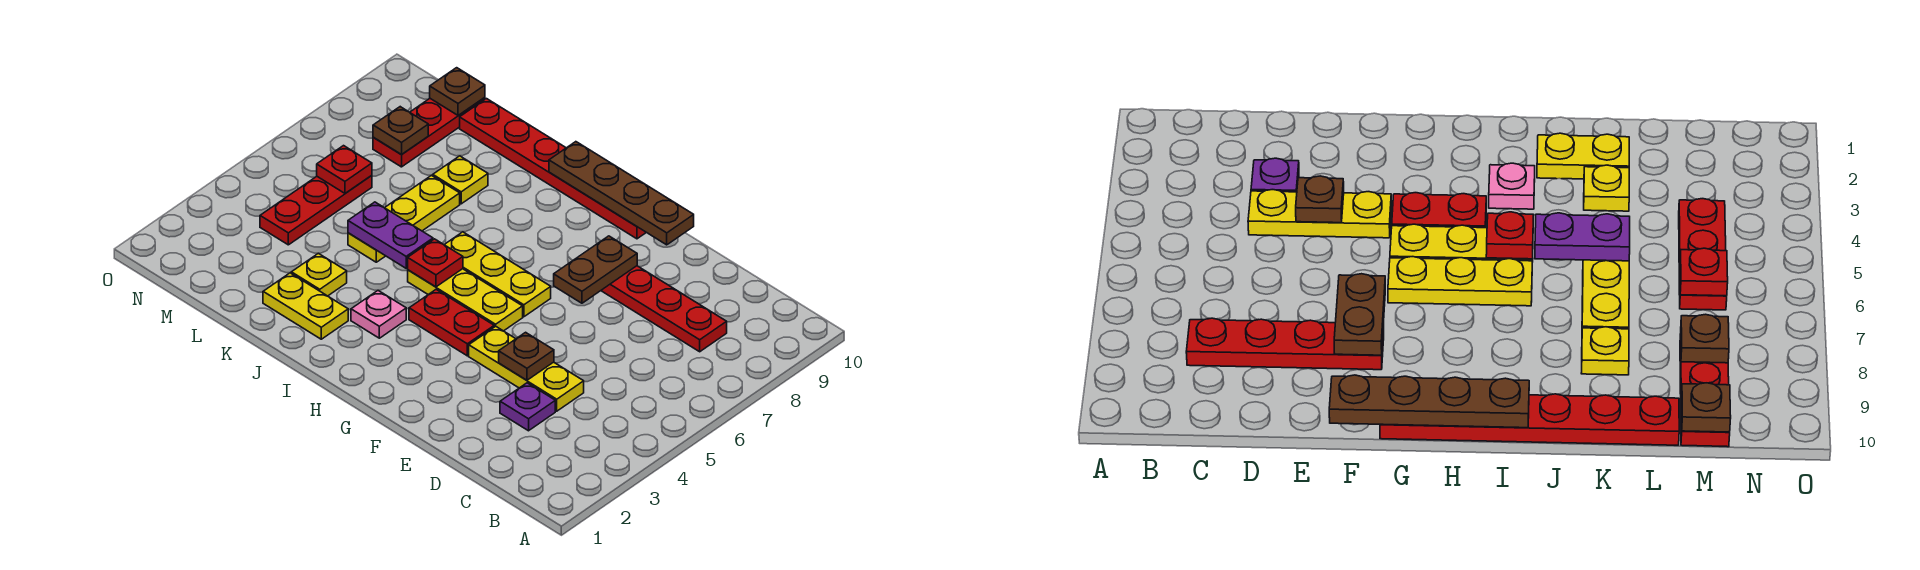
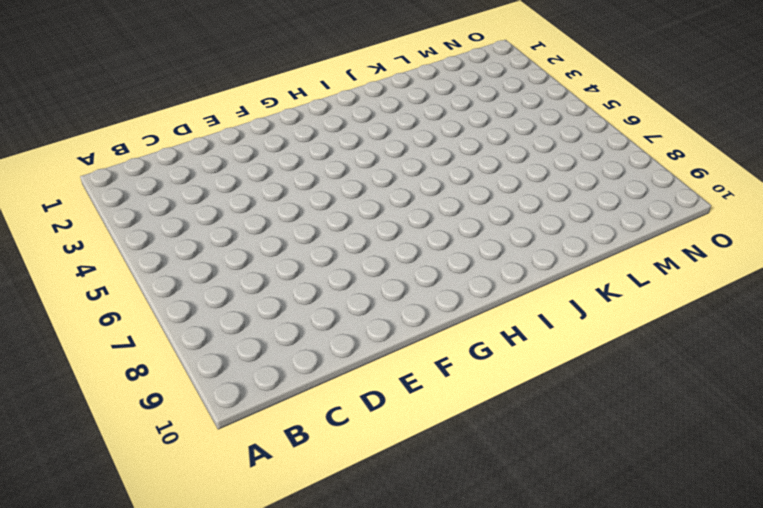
none -> red plate C8:F8 level 1
none -> purple plate D3 level 1
none -> yellow plate D4:F4 level 1

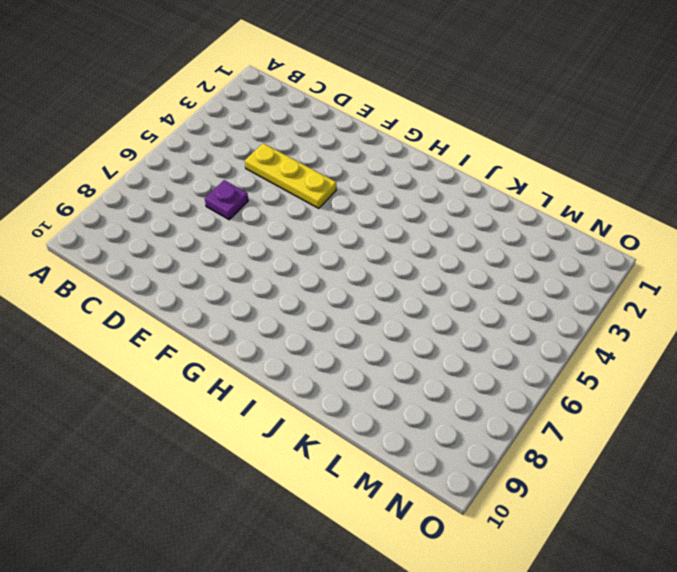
purple plate D6 level 1 -> purple plate D3 level 1
none -> red plate C8:F8 level 1
none -> red plate G4:H4 level 1
none -> yellow plate G5:I5 level 1

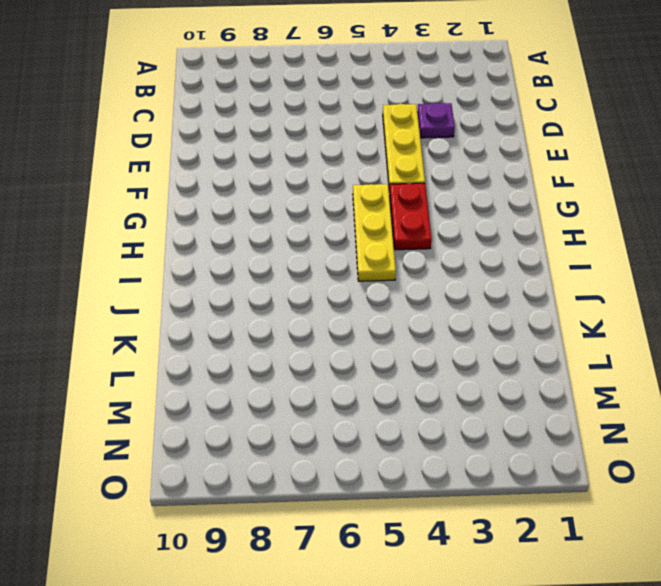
none -> red plate C8:F8 level 1
none -> yellow plate G6:I6 level 1
none -> red plate G10:L10 level 1

